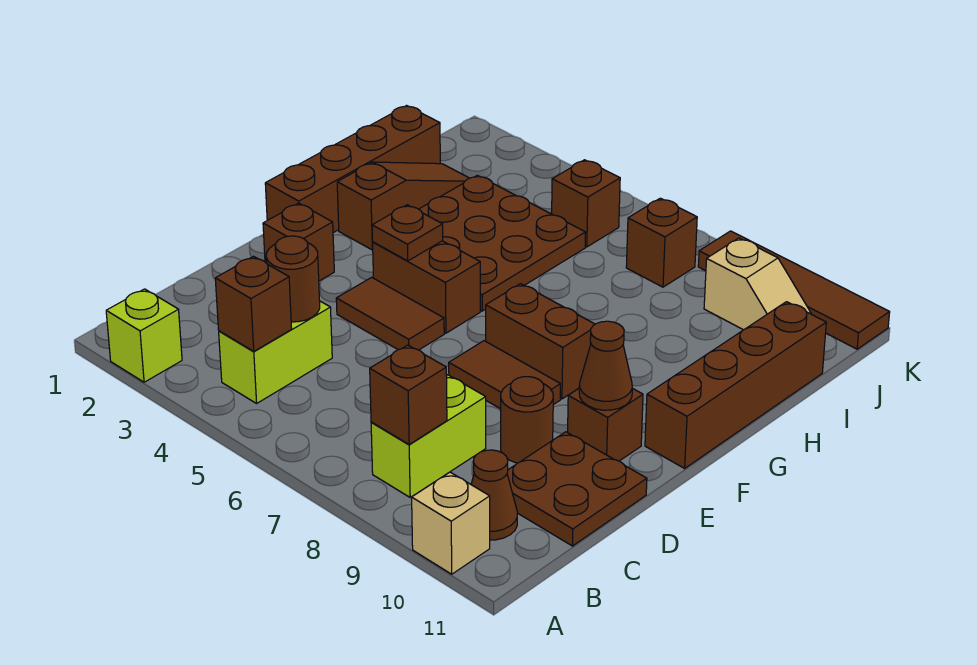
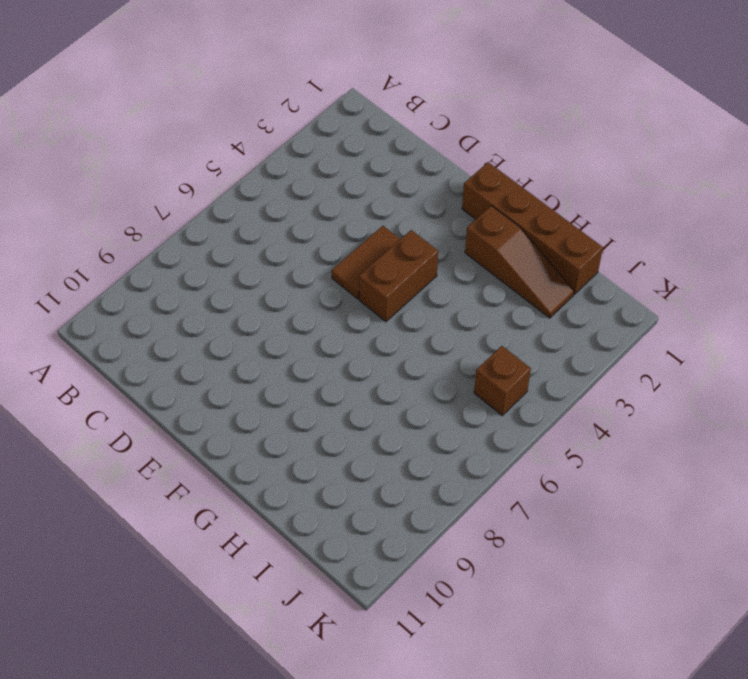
none -> lime brick A2 level 1
none -> tan brick A10 level 1
none -> lime brick B4:C4 level 1

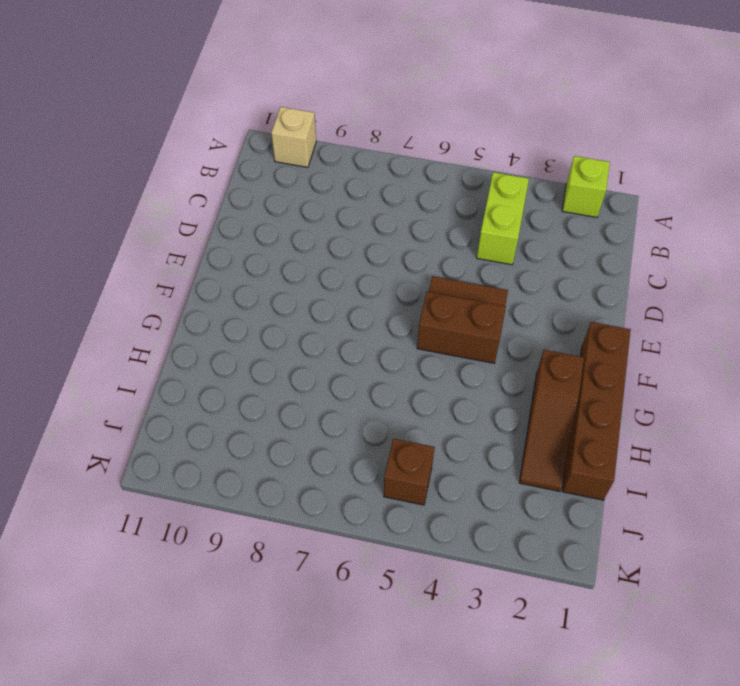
none -> lime brick B8:C8 level 1
none -> brown cone B10 level 1
none -> brown plate C10:D11 level 1

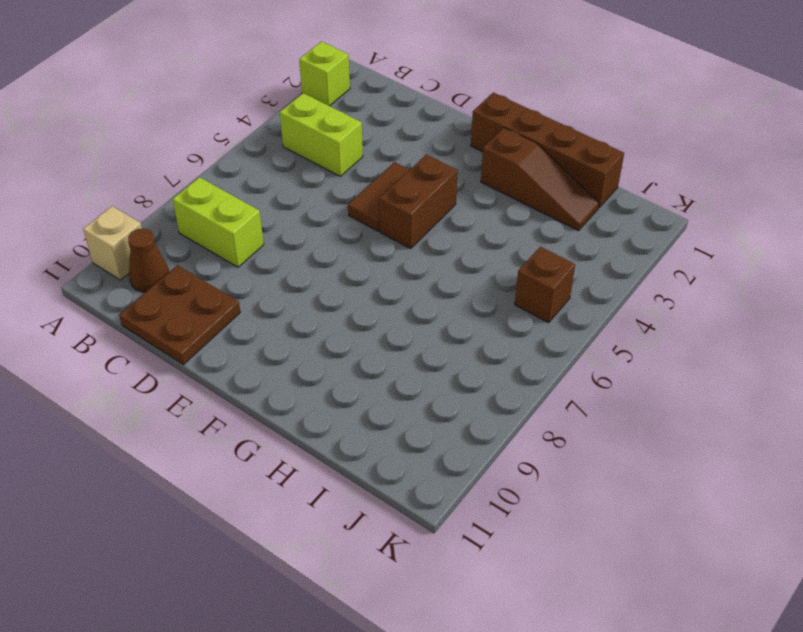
none -> brown round brick D9 level 1
none -> brown brick E2 level 1
none -> brown tile E7:E8 level 1

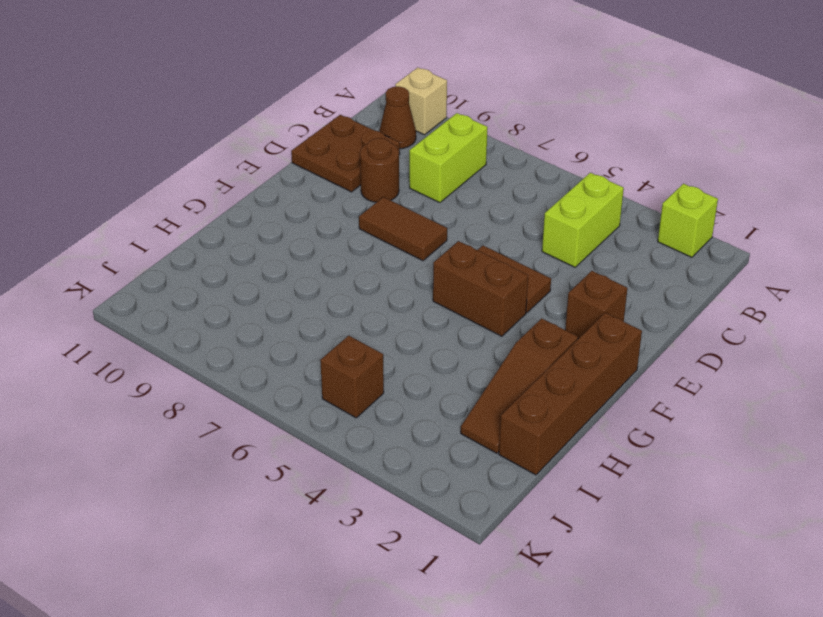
none -> brown brick E10 level 1
none -> brown brick F7:F8 level 1
none -> brown brick F11:I11 level 1

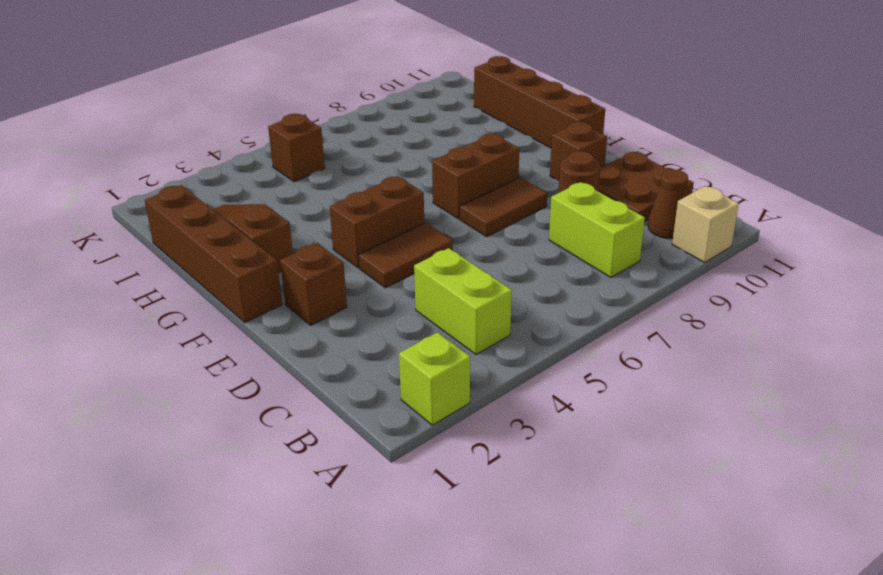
none -> brown plate G3:I5 level 1
none -> brown brick J7 level 1
none -> tan slope J9:J10 level 1 top 9

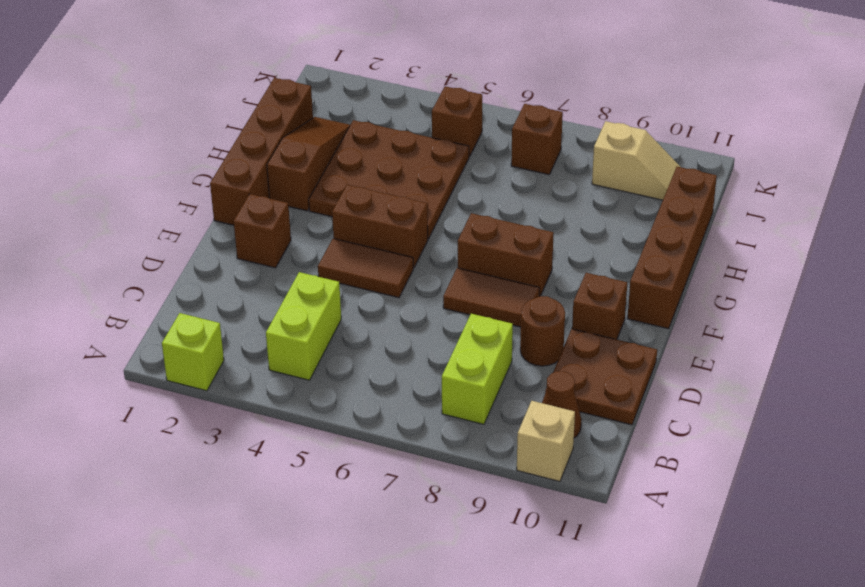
none -> brown tile K8:K11 level 1
none -> brown brick B4 level 2
none -> brown brick B8 level 2

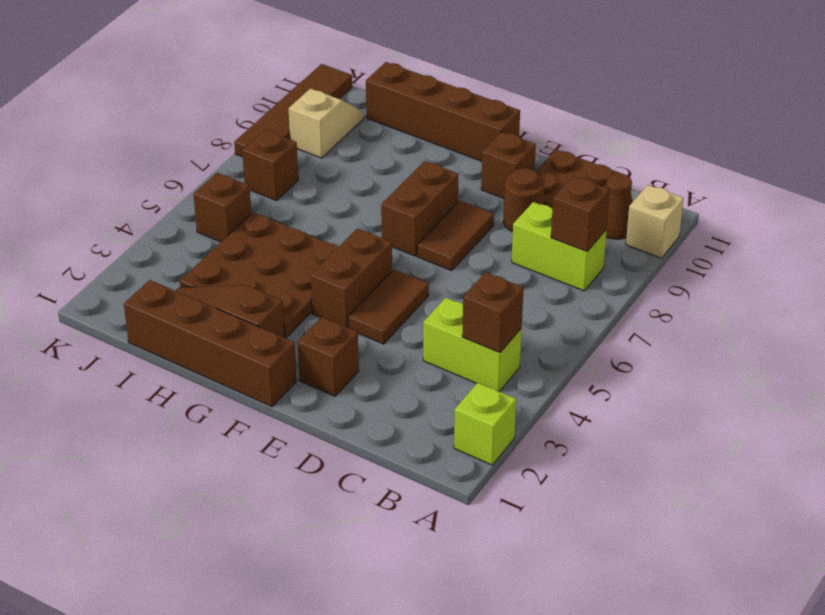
none -> brown round brick C4 level 2
none -> brown cone E10 level 2
none -> brown plate F4 level 2

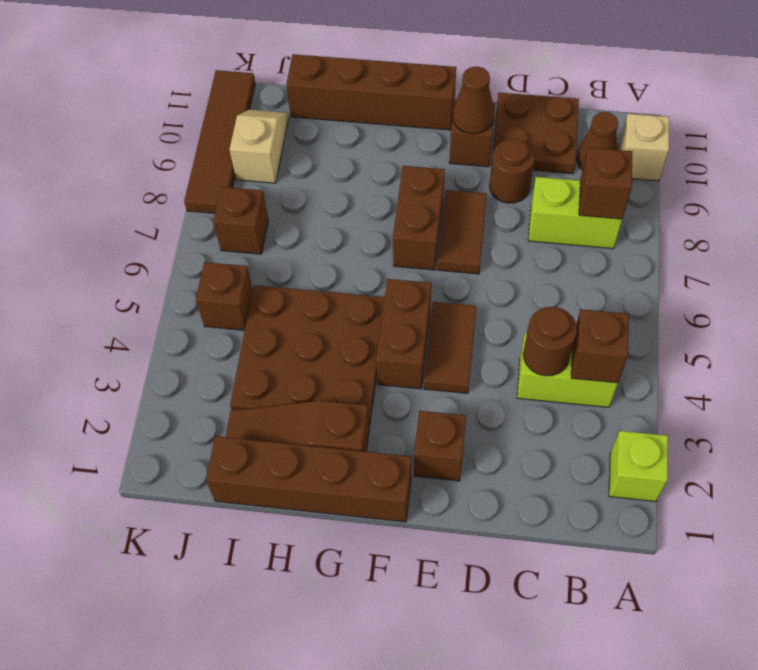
none -> brown plate F4 level 2

